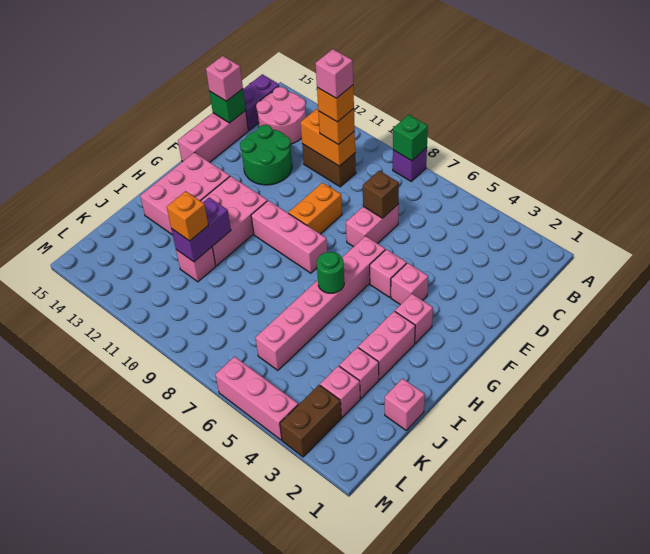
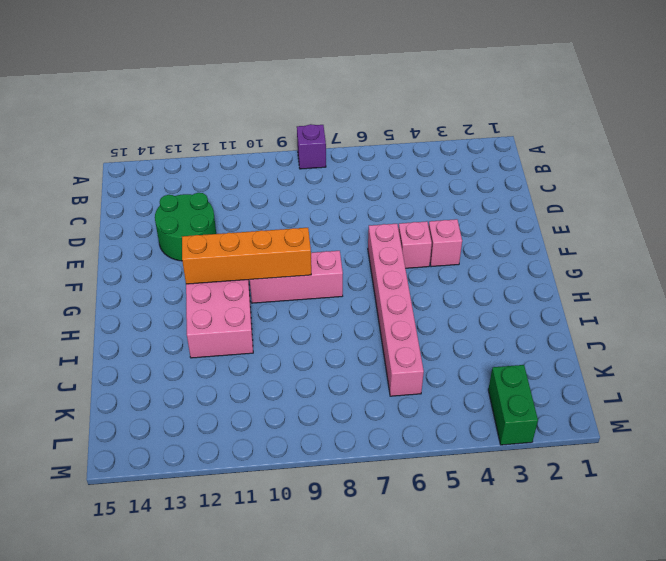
orange brick G9:G12 level 2 -> none
green brick L3:M3 level 1 -> brown brick L3:M3 level 1
none -> pink round brick B13:C14 level 1
none -> purple brick B15:C15 level 1
none -> brown brick C10:C11 level 1
none -> pink brick D7:E7 level 1

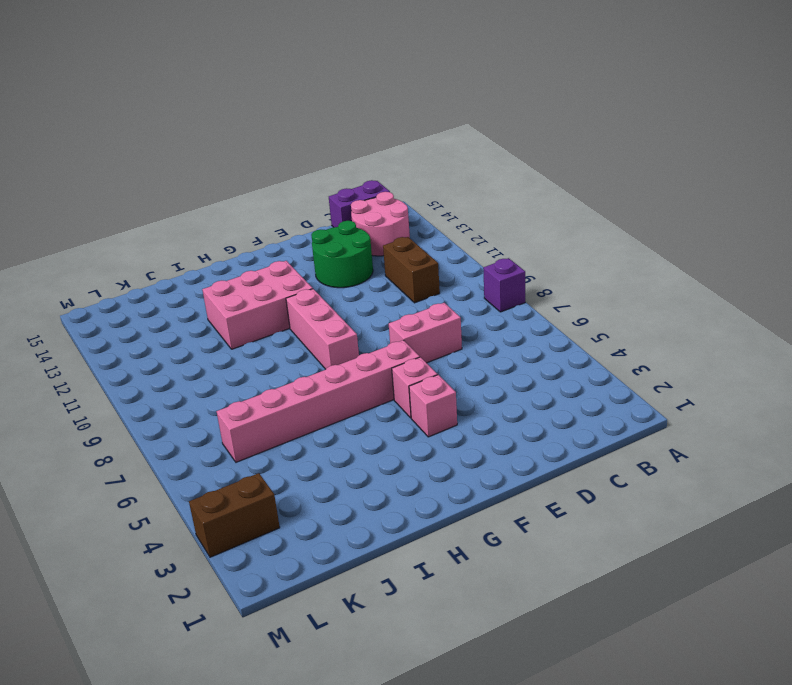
none -> pink brick D15:F15 level 1
none -> orange brick E9:F9 level 1
none -> pink brick G3 level 1
none -> pink brick G13:I14 level 1

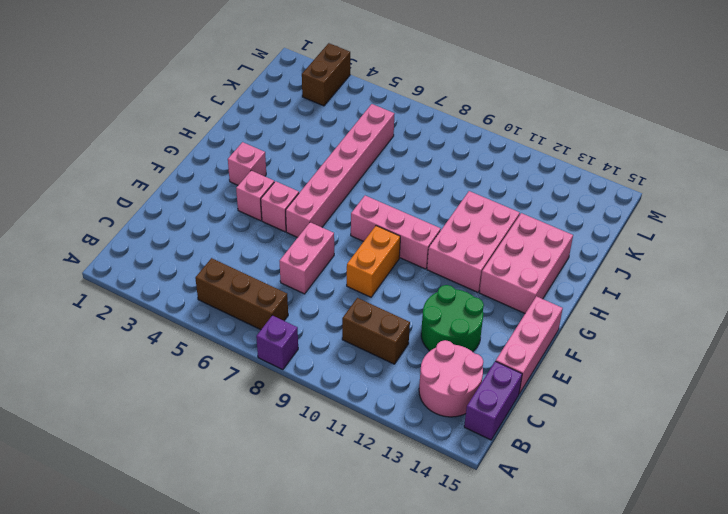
brown brick B5:B7 level 1 -> none
none -> pink brick H3:I3 level 1
none -> pink brick J1 level 1
none -> pink brick J3 level 1
none -> pink brick J11 level 1

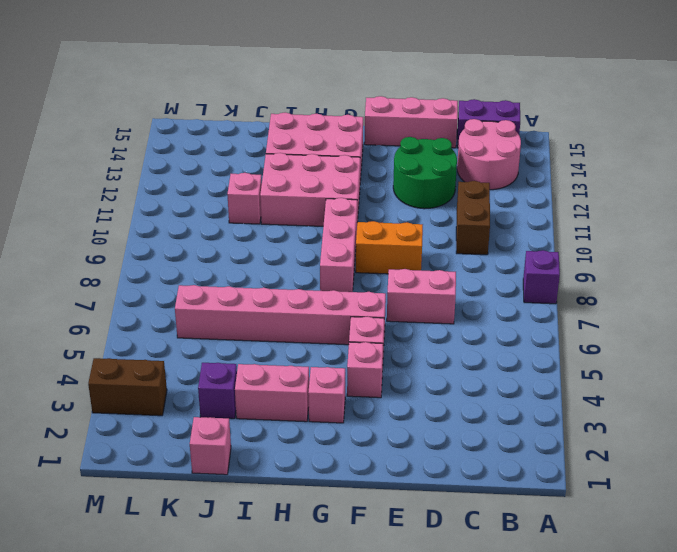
purple brick J3 level 1 -> pink brick J3 level 1
none -> pink brick K3 level 1
none -> pink brick M4:M6 level 1
none -> green brick A8 level 2
none -> orange brick C10:C11 level 2

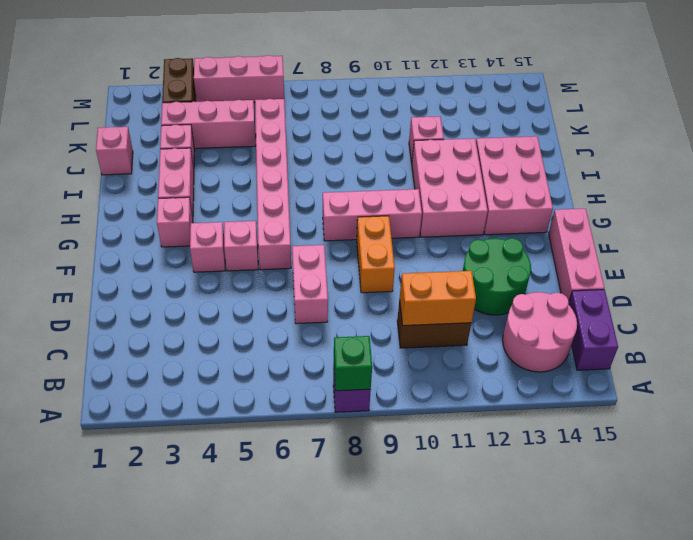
pink brick K3:K5 level 1 -> pink brick K3 level 1
none -> brown brick D7 level 2
none -> green brick D15 level 2
none -> green round brick H6 level 2
none -> purple brick I11:J11 level 2

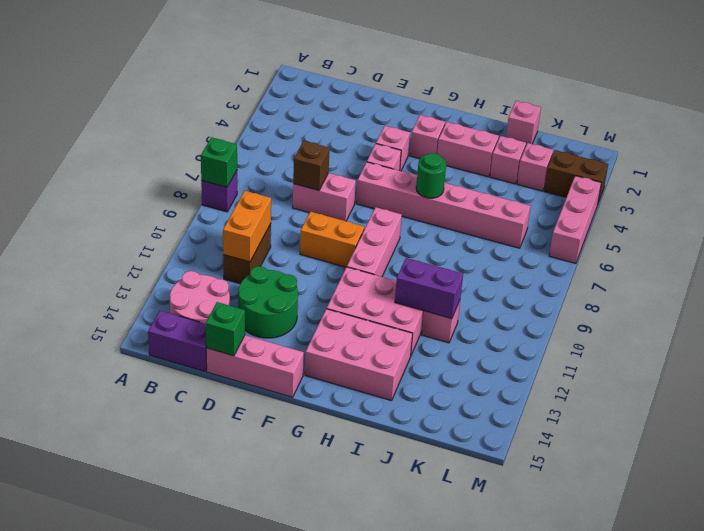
none -> orange brick C10 level 3
none -> pink brick D15 level 3
none -> orange brick J11 level 3
none -> orange brick C10 level 4

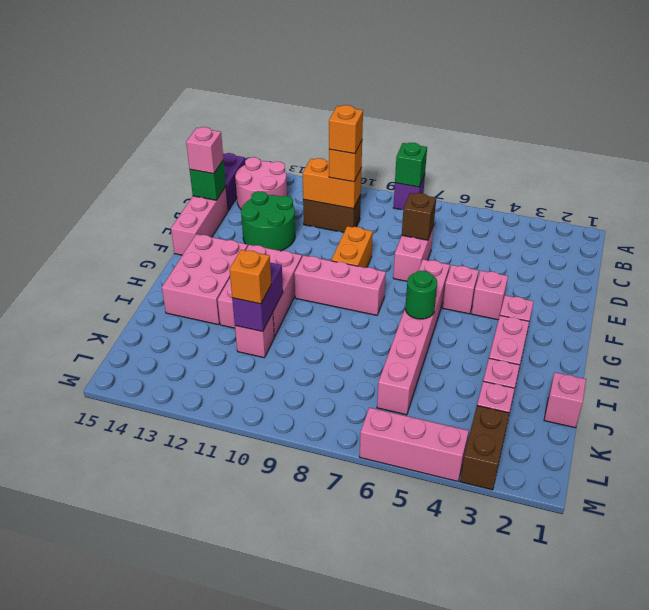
none -> pink brick C10 level 5

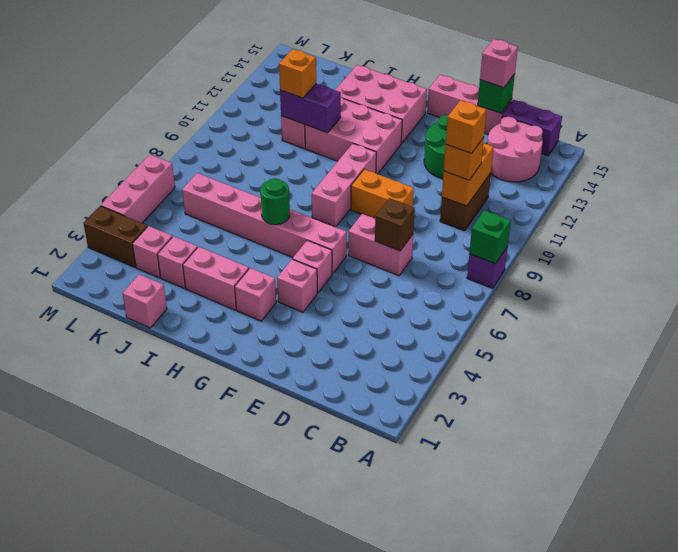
none -> pink brick C10 level 5

